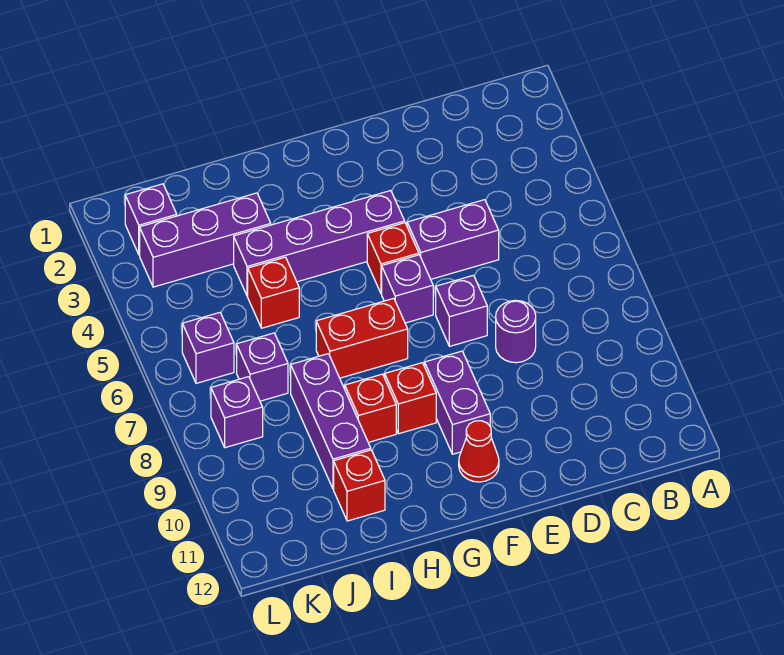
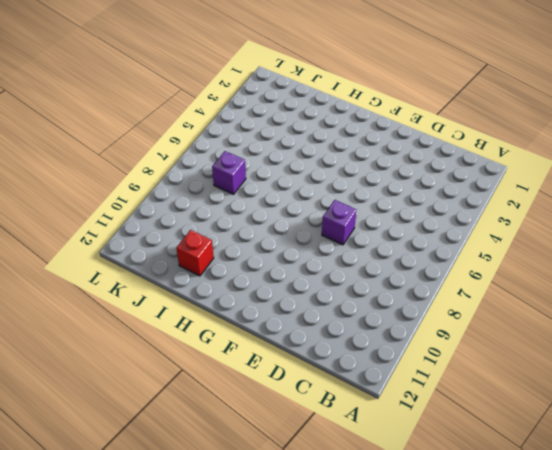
none -> purple brick D5:E5 level 1
none -> purple round brick D8 level 1
none -> purple brick F4:I4 level 1

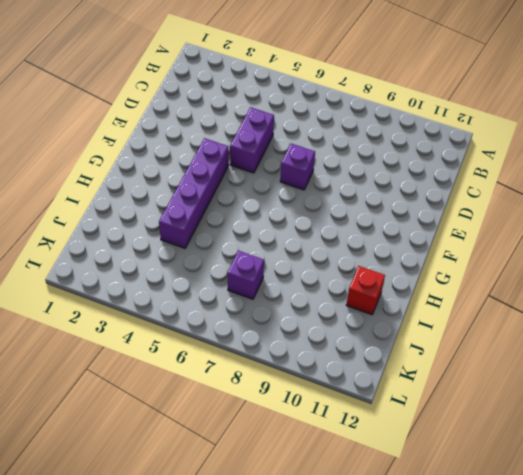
none -> purple round brick D8 level 1
none -> red brick F5 level 1
none -> purple brick F6 level 1

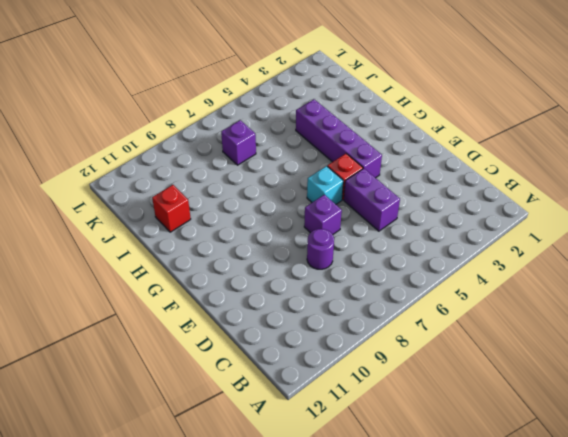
cyan brick F6 level 1 -> purple brick F6 level 1
none -> purple brick F9:F10 level 1
none -> red cone F11 level 1
none -> red brick G7:H7 level 1

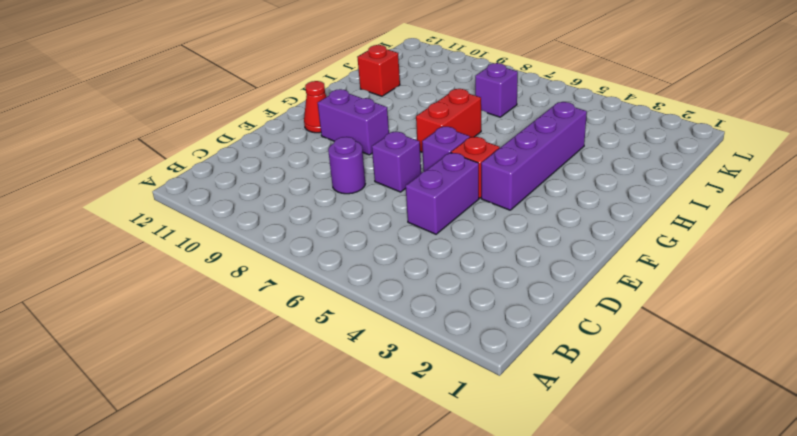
none -> red brick G9 level 1
none -> red brick H9 level 1
none -> purple brick I3:K3 level 1

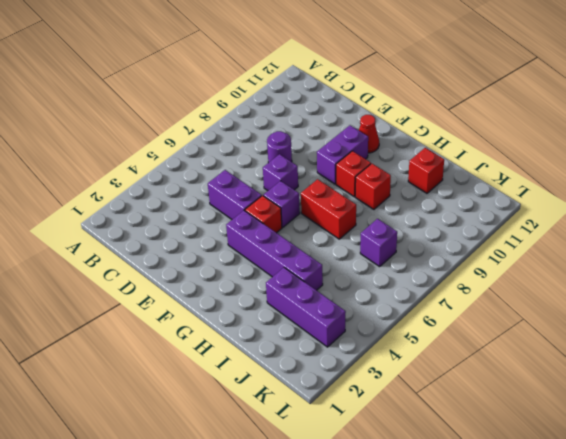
none -> red brick I5 level 1
none -> purple brick I8:I10 level 1
none -> purple brick K2 level 1

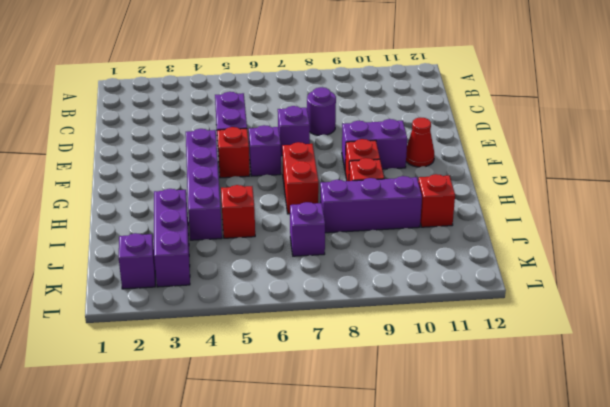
none -> purple brick K6 level 1
none -> purple brick K8 level 1

